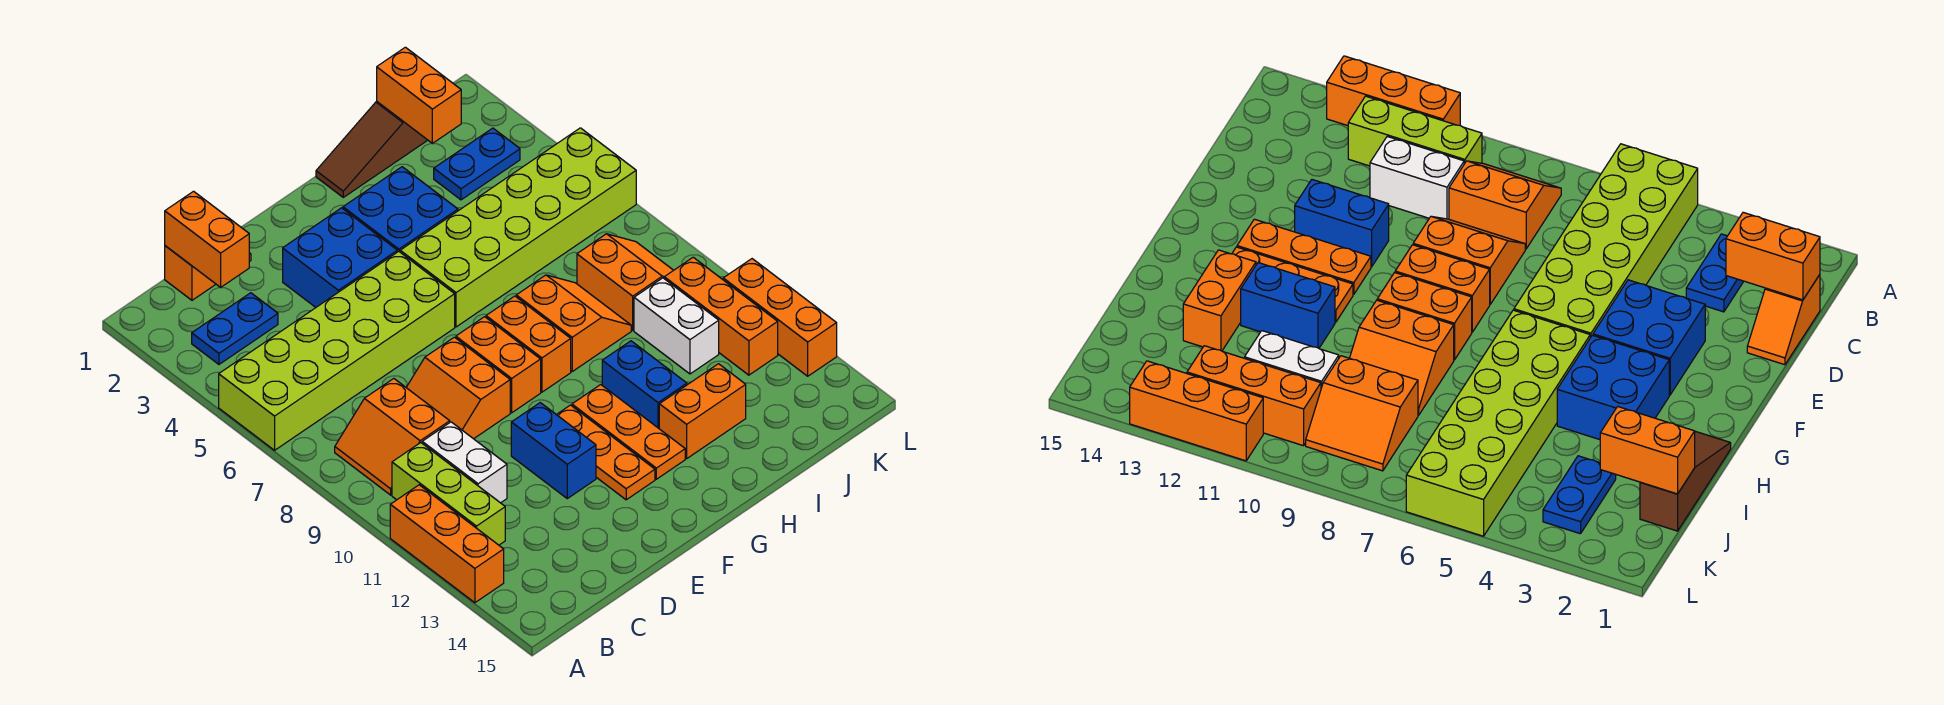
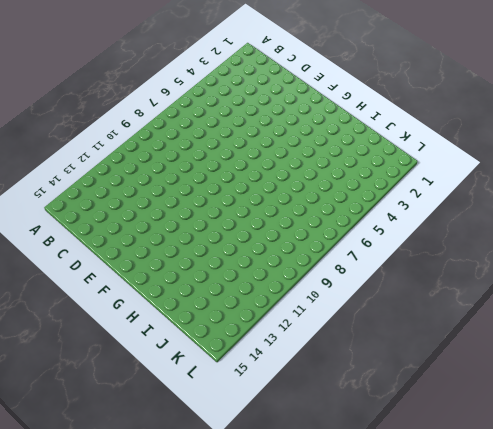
none -> lime brick A5:F6 level 1
none -> orange brick A11:A13 level 1
none -> blue plate B3:C3 level 1

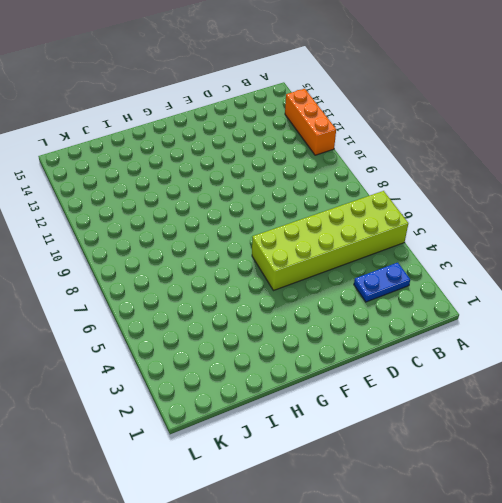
none -> orange slope B8:C9 level 1 top C
none -> lime brick B10:B12 level 1
none -> orange slope C1:D1 level 1 top C

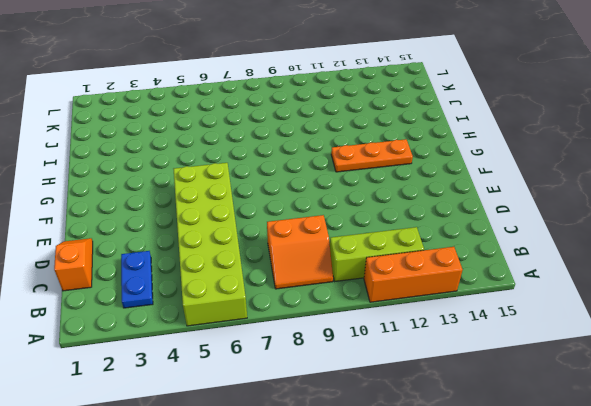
none -> white brick C10:C11 level 1
none -> orange slope D8:E9 level 1 top E
none -> blue brick E3:F4 level 1

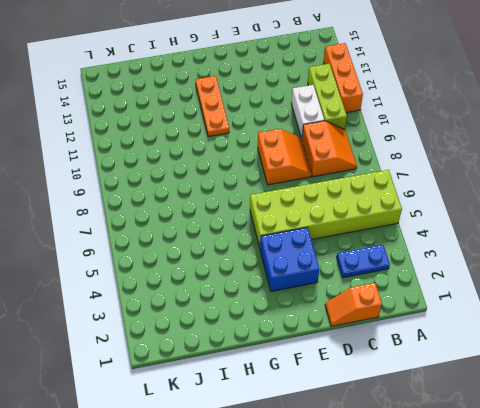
none -> blue brick E11:E12 level 1
none -> orange brick F8:F9 level 1
none -> orange plate F11:F13 level 1

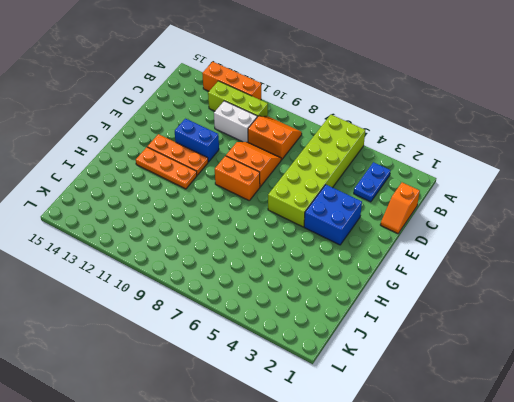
none -> blue brick G3:H4 level 1
none -> lime brick G5:L6 level 1
none -> orange brick G8:G9 level 1

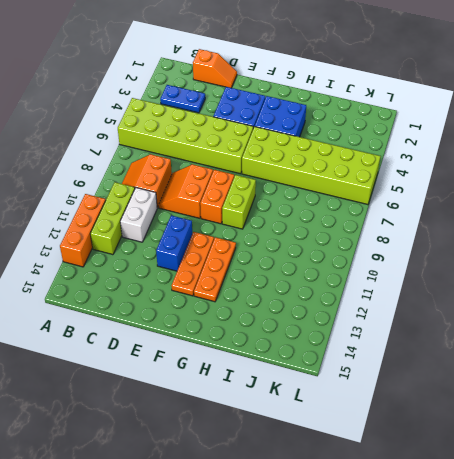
lime brick G8:G9 level 1 -> orange brick G8:G9 level 1
none -> brown slope H1:J1 level 1 top J
none -> orange slope H8:I9 level 1 top H
none -> blue brick H11:H12 level 1

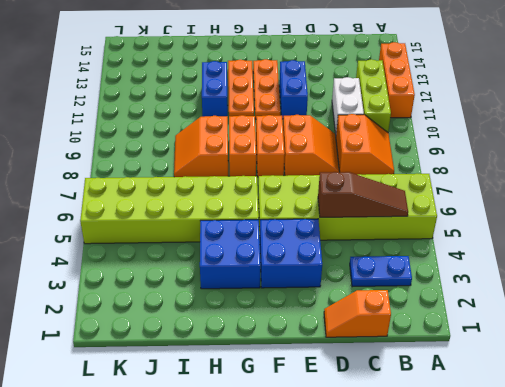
brown slope B5:D5 level 2 top D -> brown slope H1:J1 level 1 top J
none -> orange brick H13:I13 level 1
none -> blue plate J3:K3 level 1
none -> orange slope J8:K9 level 1 top J

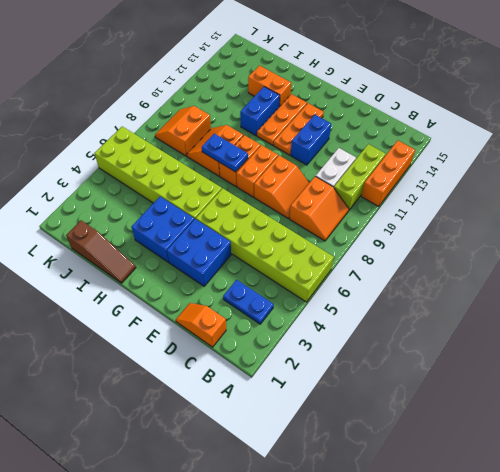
blue plate G8:H8 level 2 -> blue plate J3:K3 level 1
none -> white brick J10:J11 level 1
none -> orange brick K10:K12 level 1
none -> orange brick L11:L13 level 1

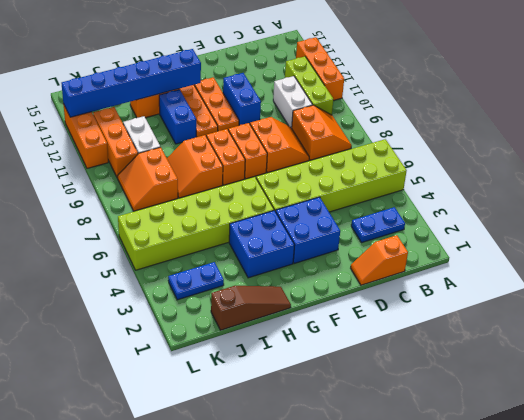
blue brick G13:L13 level 2 -> none
none -> orange brick C1:C2 level 2
none -> orange brick J1:J2 level 2

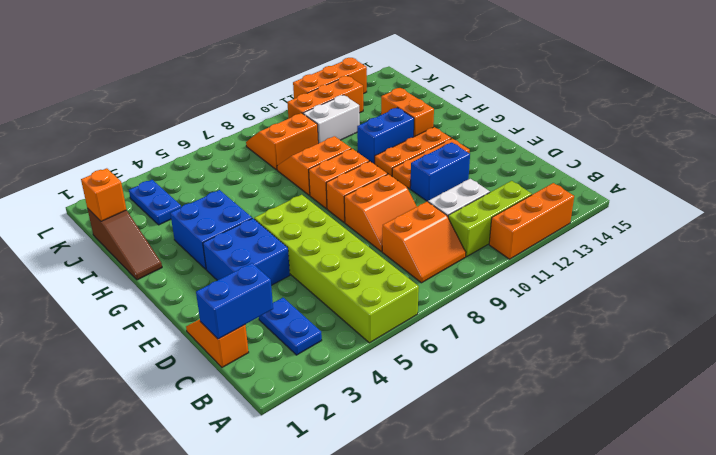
blue brick C1:C2 level 2 -> orange brick C1:C2 level 2
orange brick J1 level 2 -> orange brick J1:J2 level 2
none -> lime brick G5:L6 level 1

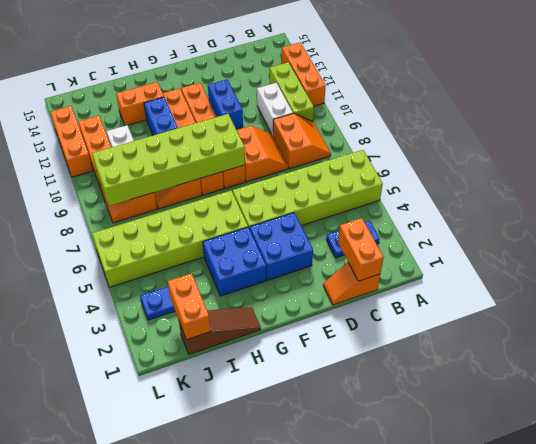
lime brick F8:K9 level 2 -> none

